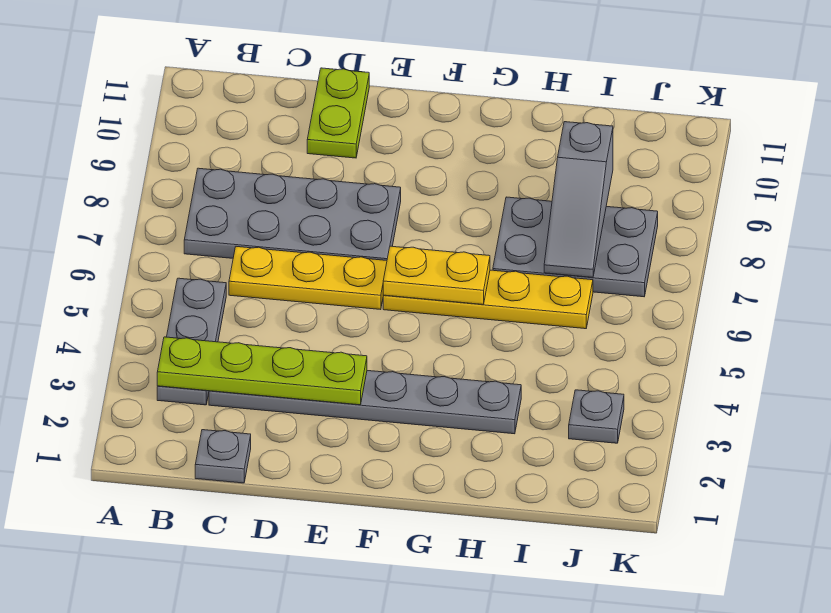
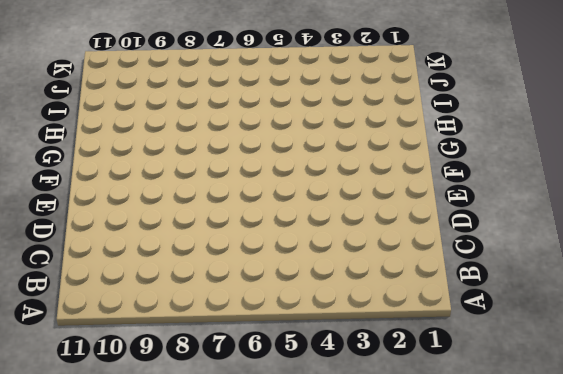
none -> grey plate B3:B5 level 1
none -> grey plate B7:E8 level 1
none -> grey plate C1 level 1

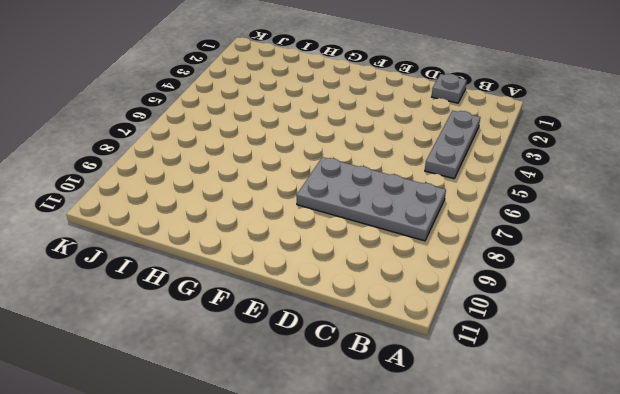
none -> grey plate C3:H3 level 1
none -> yellow plate C6:E6 level 1
none -> lime plate D10:D11 level 1

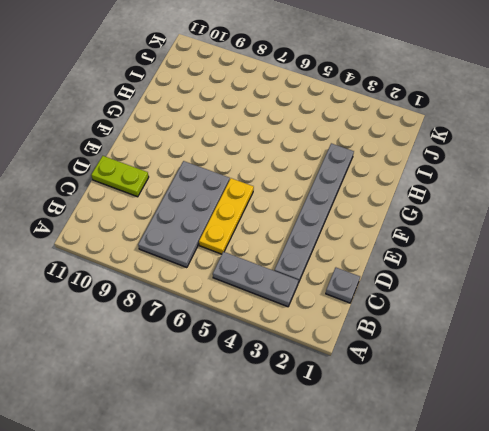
none -> yellow plate F6:I6 level 1
none -> grey plate H7:J8 level 1
none -> grey plate J3 level 1

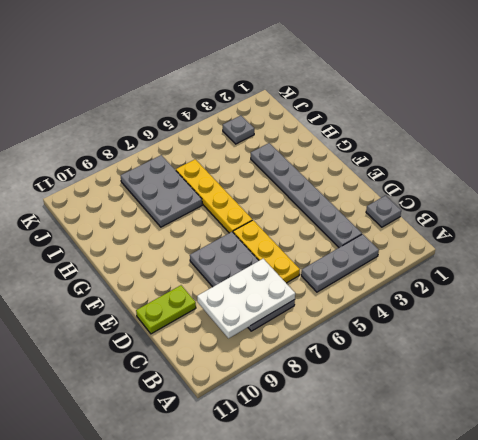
white plate B7:C9 level 2 -> none
none -> lime plate B3:E3 level 2
none -> yellow plate F6:G6 level 2
none -> grey slope I7:I9 level 2 top 9

